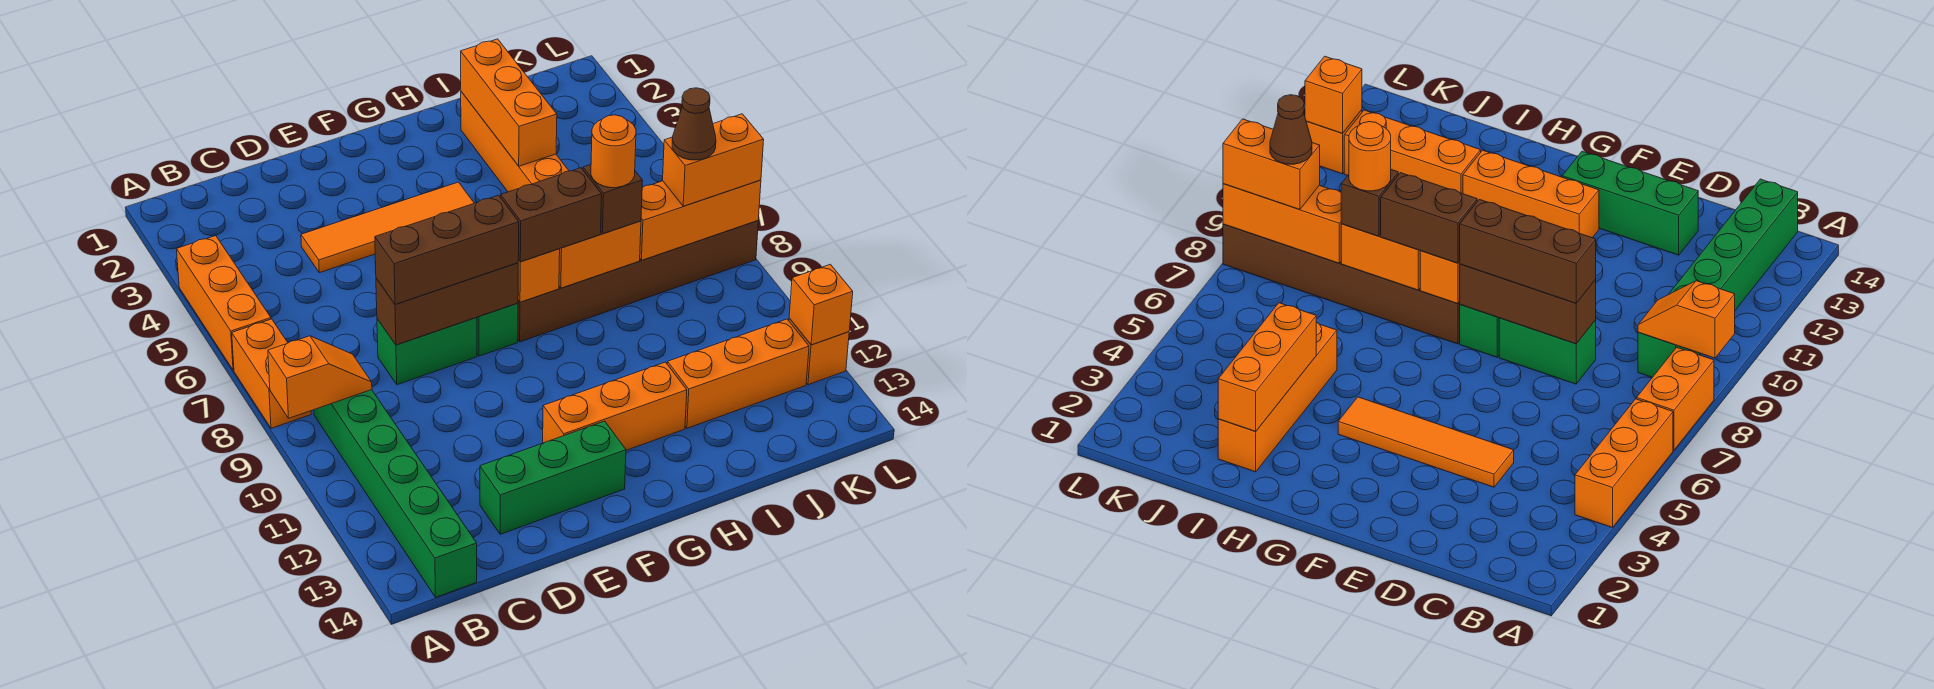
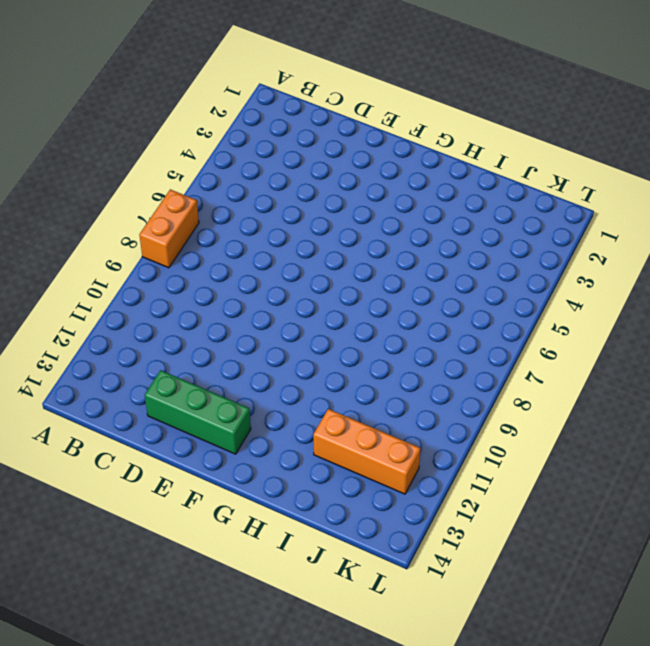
none -> orange brick A4:A6 level 1
none -> green brick B9:B14 level 1
none -> orange tile D4:G4 level 1

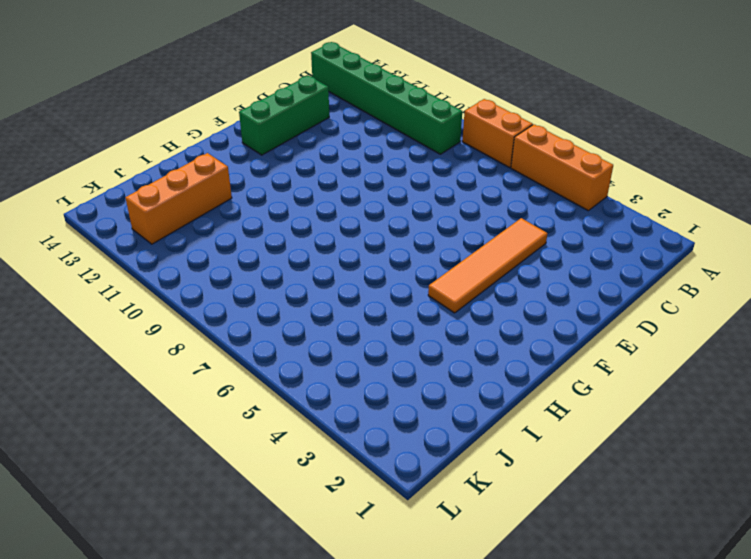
none -> green brick D8:E8 level 1
none -> green brick F8 level 1
none -> orange brick F12:H12 level 1

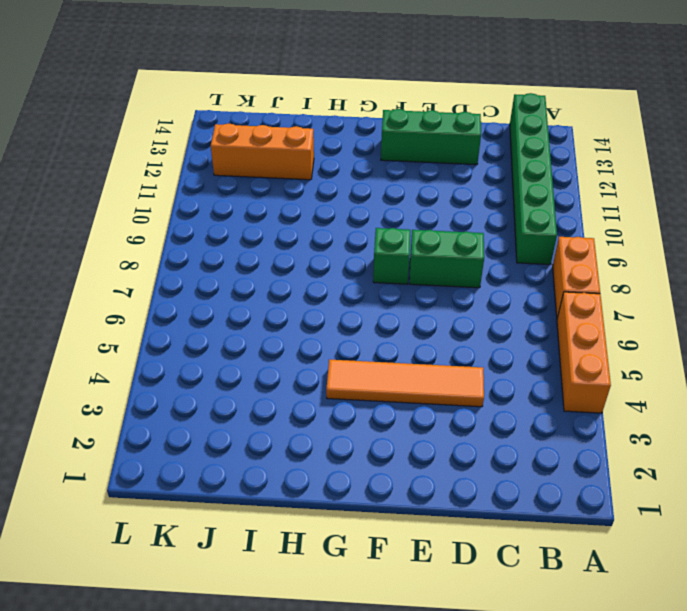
none -> orange brick F12:H12 level 1
none -> brown brick G8:L8 level 1
none -> orange brick I2:I5 level 1

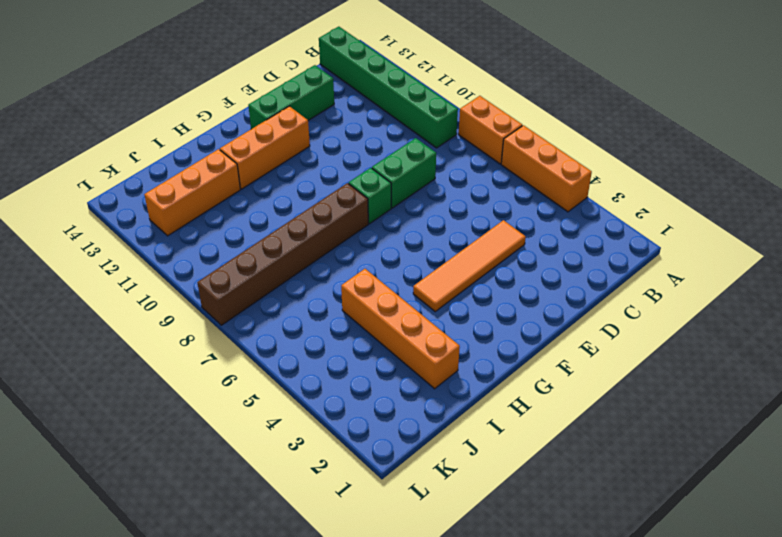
none -> orange brick L12 level 1
none -> orange slope A9:B9 level 2 top A
none -> brown brick D8:F8 level 2

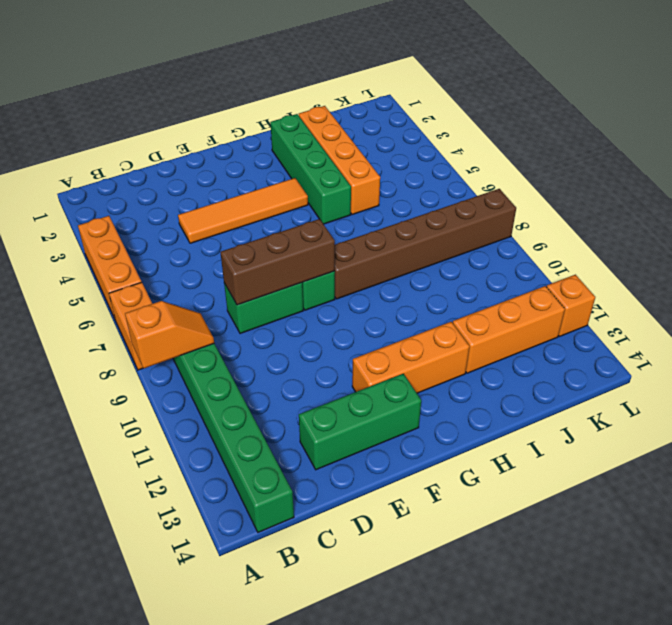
green brick H2:H5 level 1 -> none
none -> orange brick G8 level 2
none -> orange brick H8:I8 level 2
none -> orange brick I2:I4 level 2

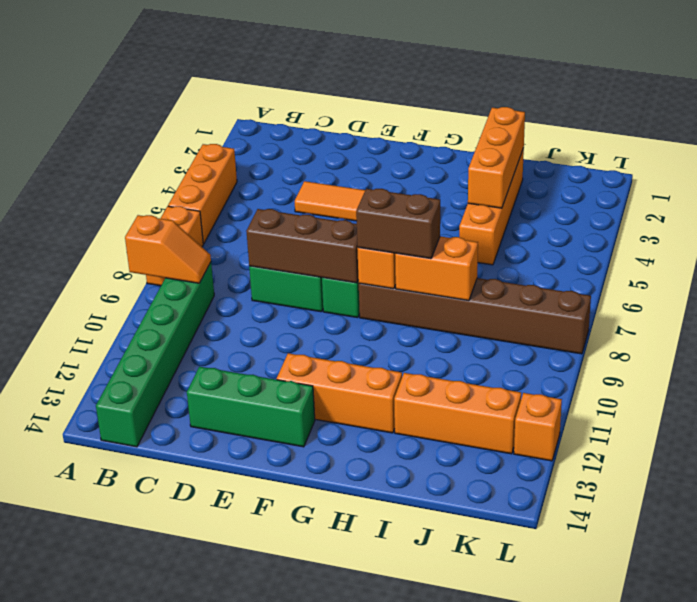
none -> orange brick J8:L8 level 2
none -> orange brick L12 level 2
none -> brown brick D8:F8 level 3

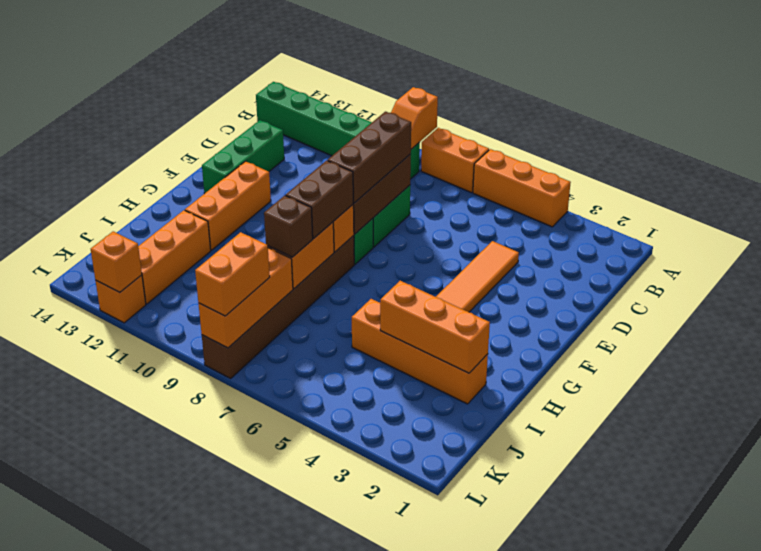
none -> orange round brick I8 level 4
none -> brown cone K8 level 4

